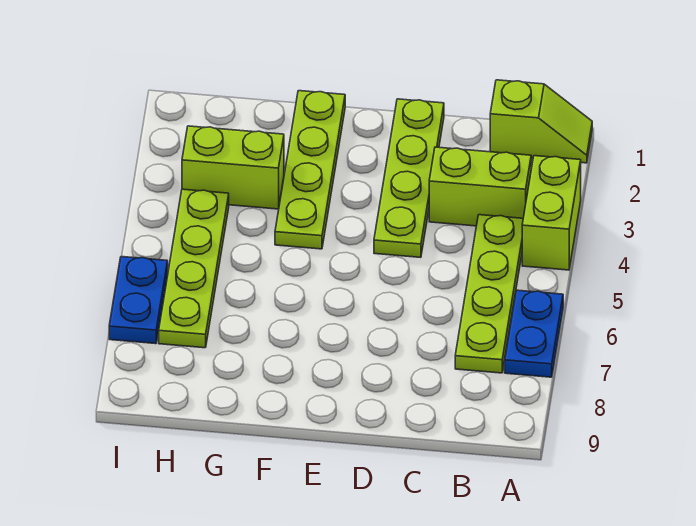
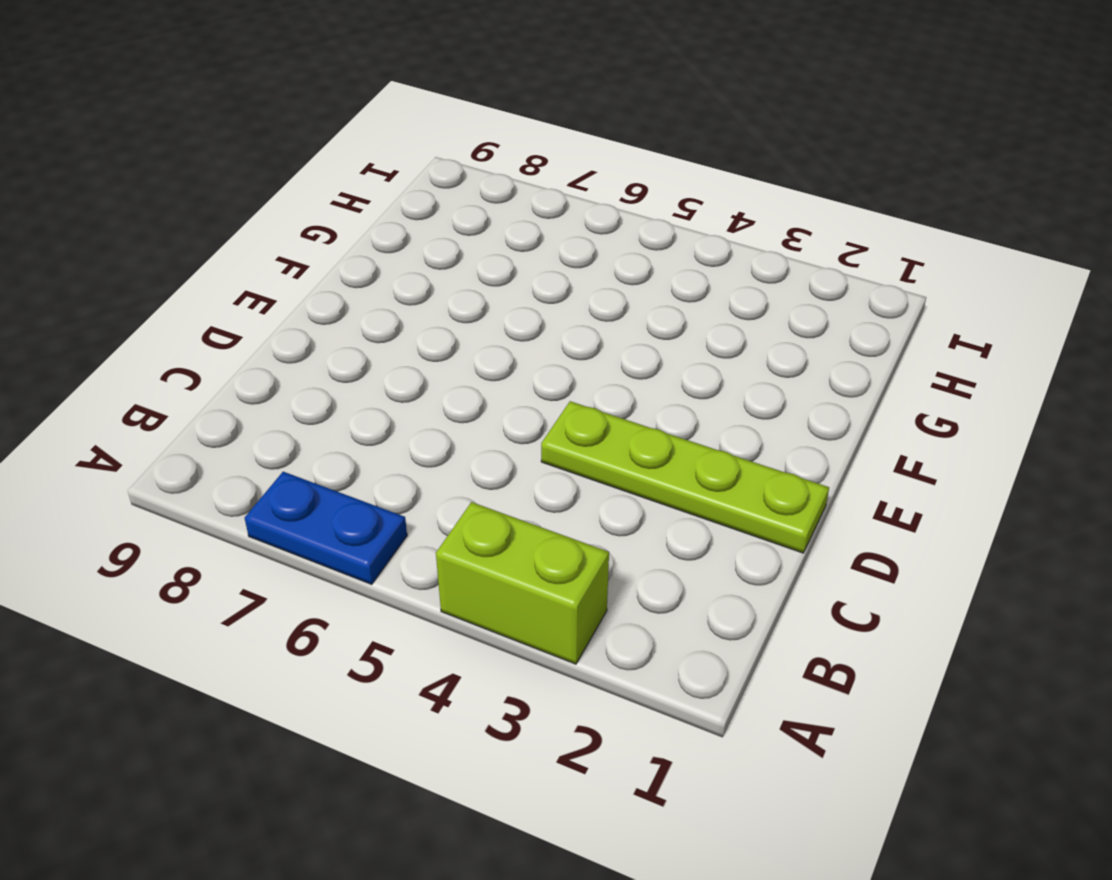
none -> lime slope A1:B1 level 1 top B
none -> lime brick B3:C3 level 1

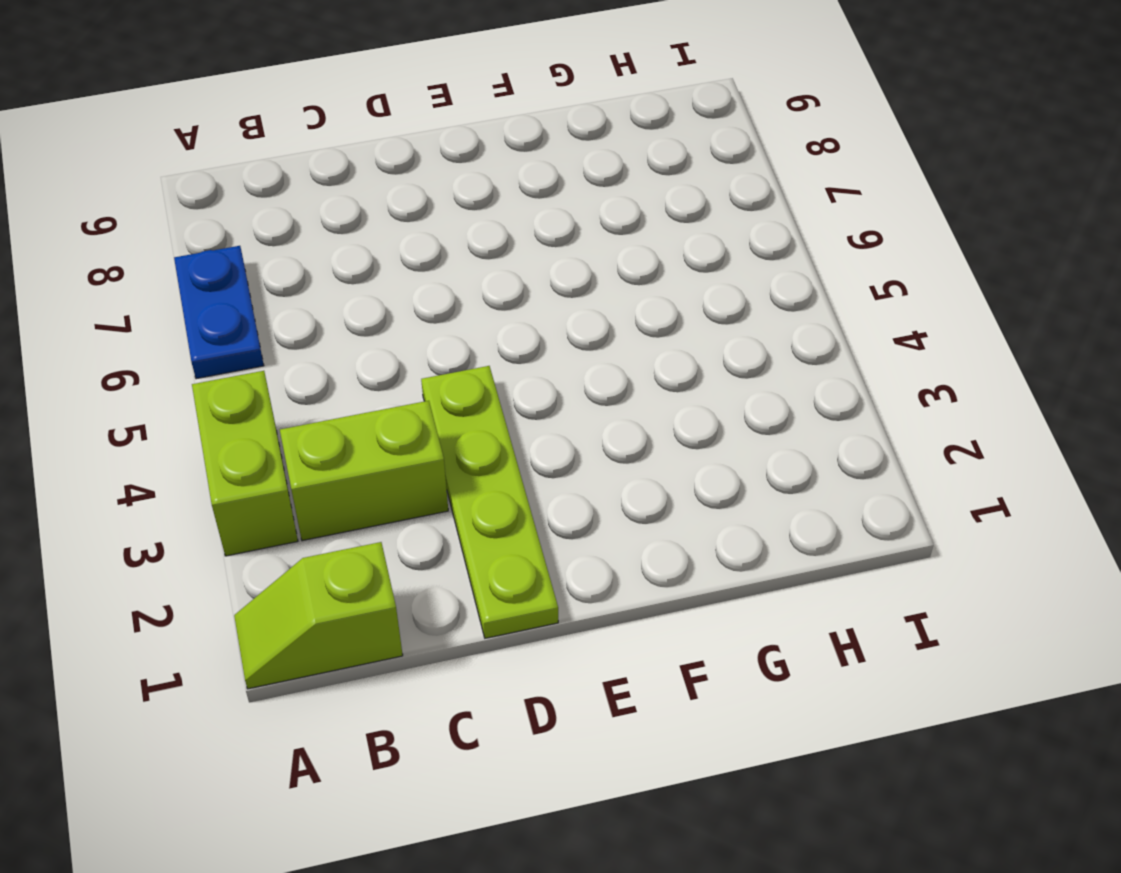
none -> lime plate B4:B7 level 1
none -> lime plate F1:F4 level 1

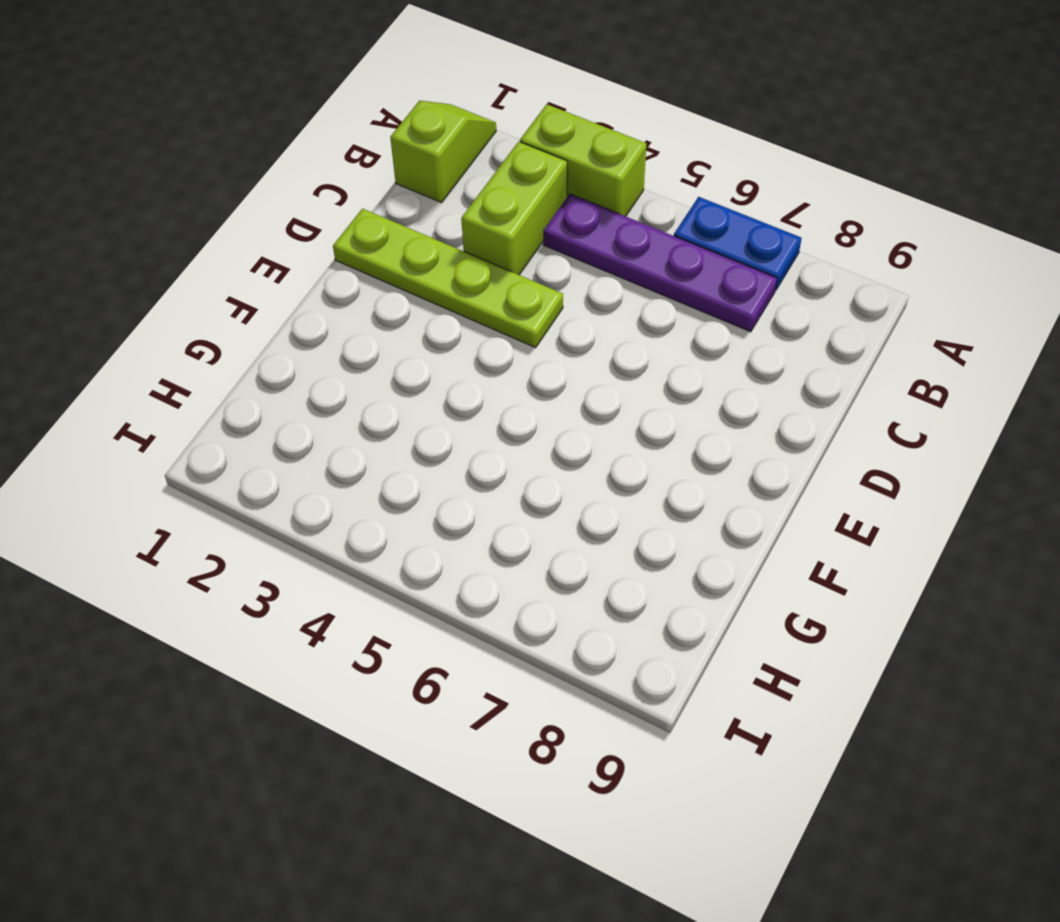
purple plate B4:B7 level 1 -> lime plate B4:B7 level 1
none -> lime plate F1:F4 level 1
none -> lime brick G3:H3 level 1

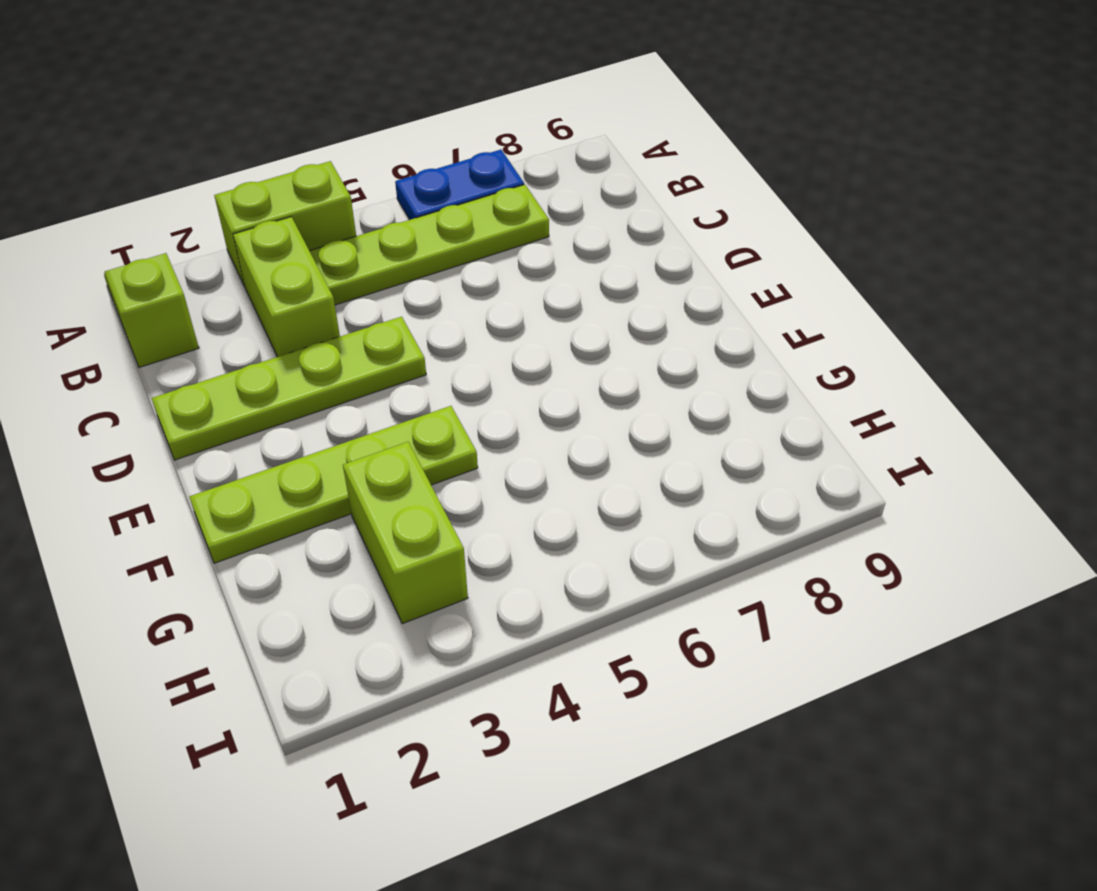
none -> lime plate H4:H7 level 1
none -> blue plate I6:I7 level 1

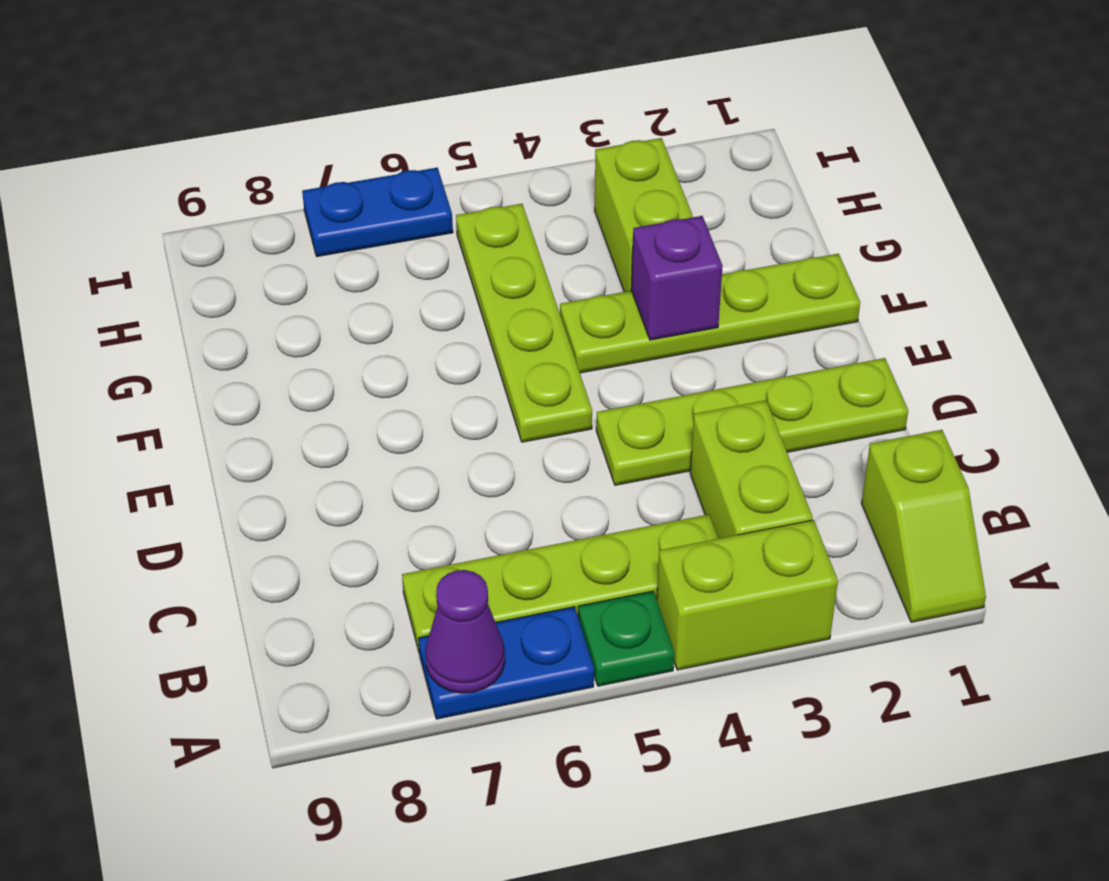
green plate A5 level 1 -> none
purple cone A7 level 2 -> none
lime plate E5:H5 level 1 -> lime plate H4:H7 level 1
purple brick F3 level 2 -> none

